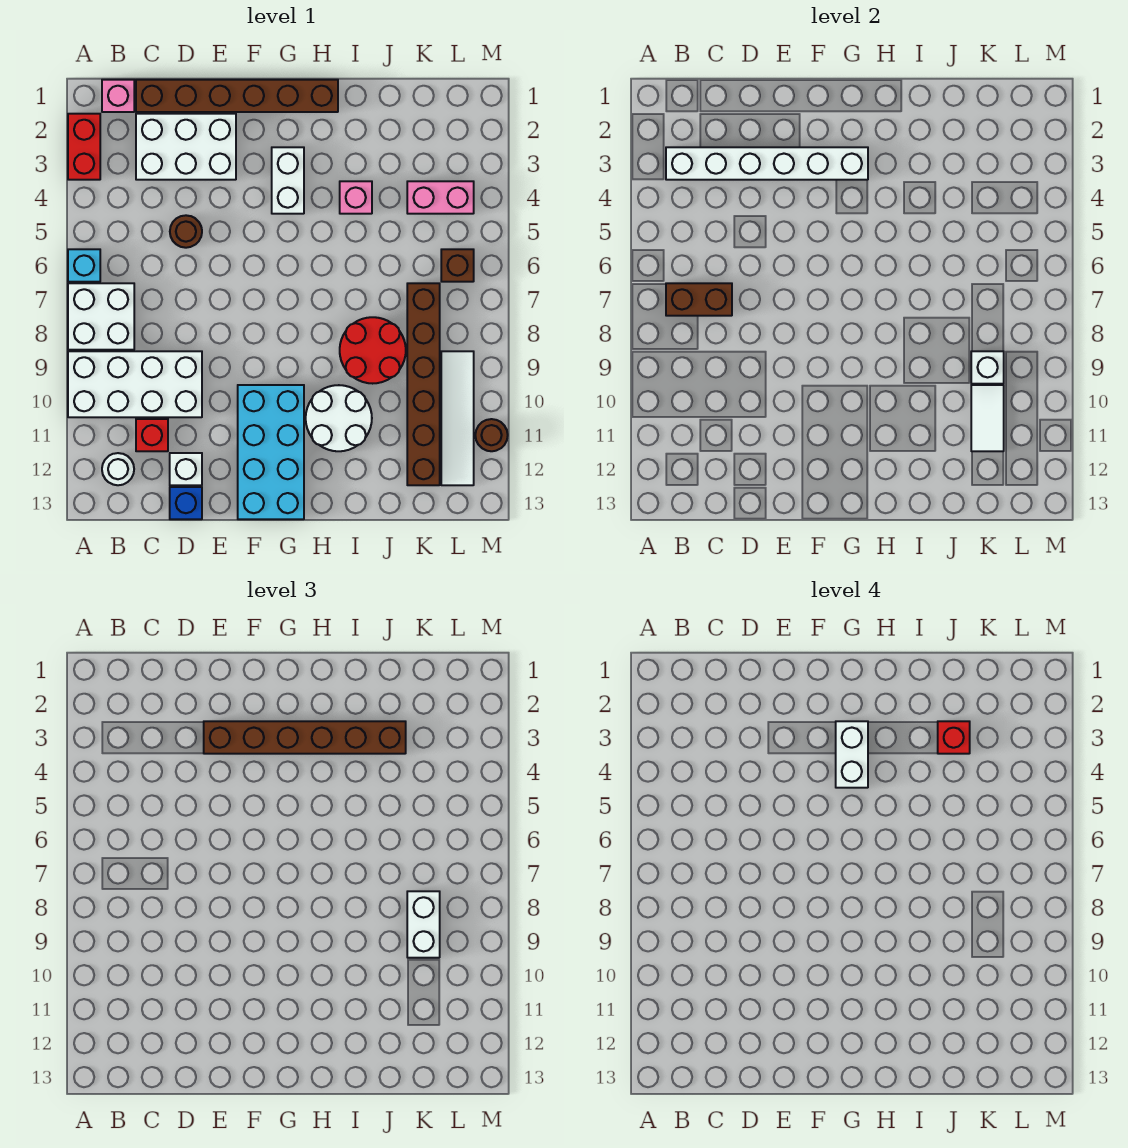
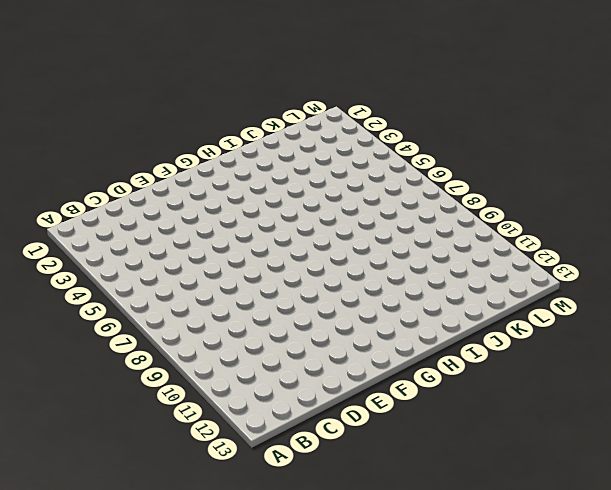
none -> red brick A2:A3 level 1
none -> cyan brick A6 level 1
none -> white brick A7:B8 level 1
none -> white brick A9:D10 level 1

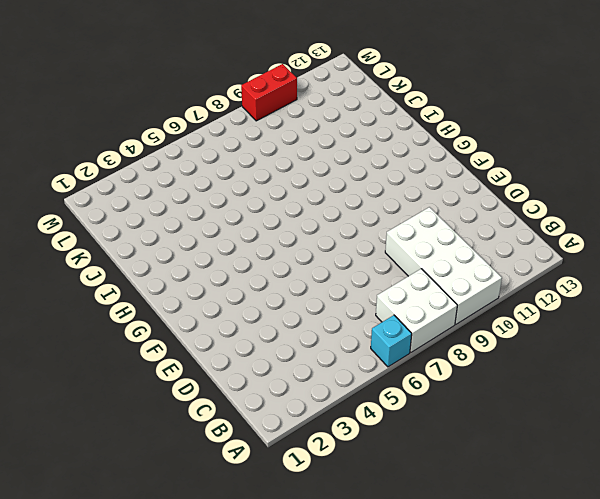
red brick M9:M10 level 1 -> red brick A2:A3 level 1
none -> pink brick B1 level 1
none -> white round brick B12 level 1
none -> brown brick C1:H1 level 1
none -> white brick C2:E3 level 1

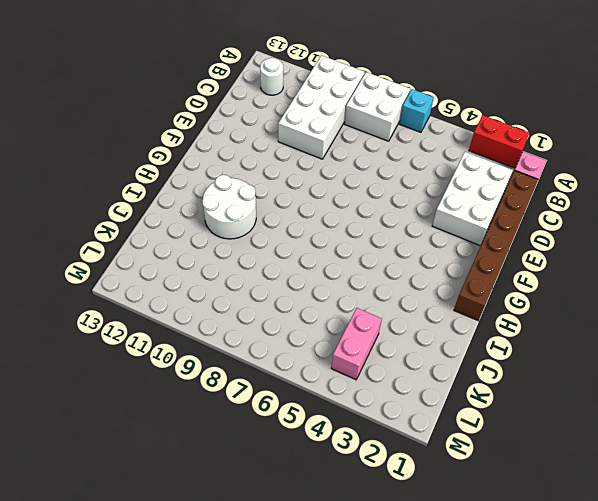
none -> red brick C11 level 1
none -> brown round brick D5 level 1
none -> white brick D12 level 1
none -> blue brick D13 level 1

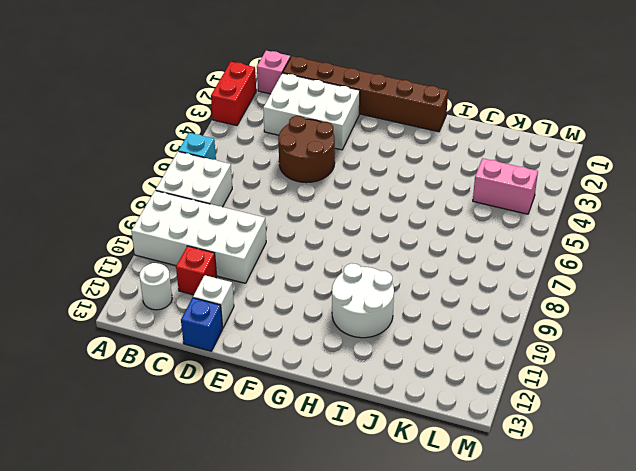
brown round brick D4:E5 level 1 -> brown round brick D5 level 1
none -> cyan brick F10:G13 level 1
none -> white brick G3:G4 level 1
none -> pink brick I4 level 1
none -> red round brick I8:J9 level 1

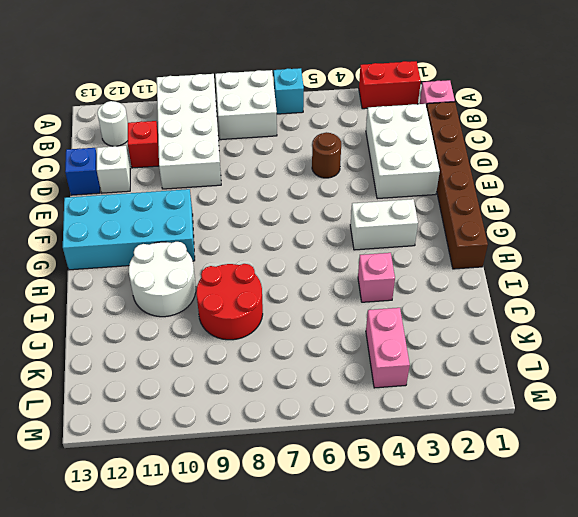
none -> brown brick K7:K12 level 1
none -> brown brick L6 level 1
none -> white tile L9:L12 level 1
none -> brown round brick M11 level 1

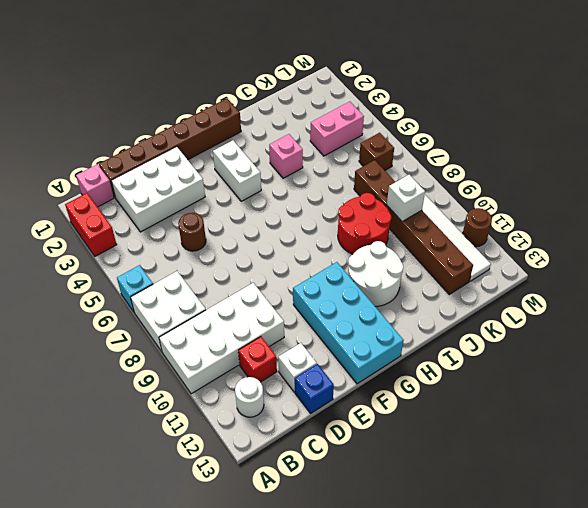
none -> white brick B3:G3 level 2
none -> brown brick B7:C7 level 2
none -> white tile K10:K11 level 2
none -> brown brick E3:J3 level 3

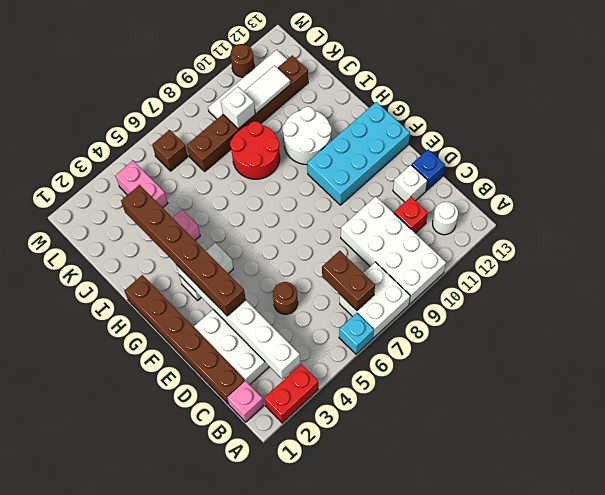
none -> white brick K8:K9 level 3
none -> white brick G3:G4 level 4
none -> red brick J3 level 4

